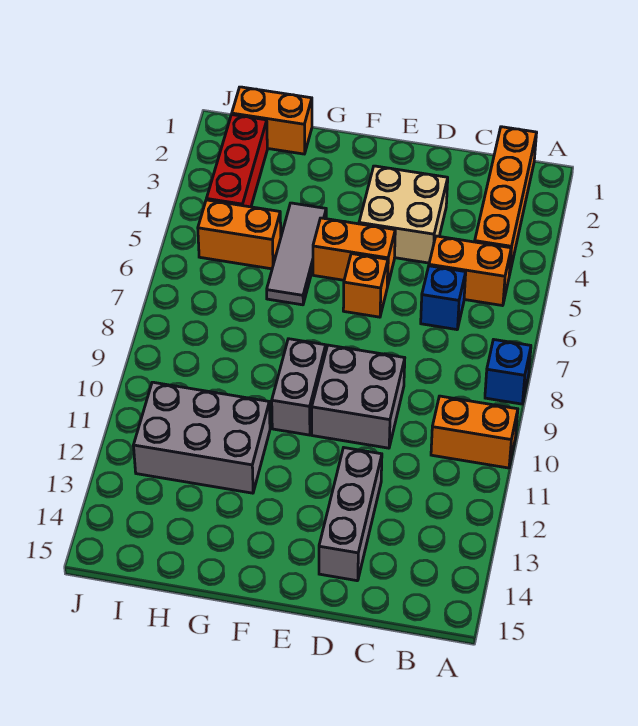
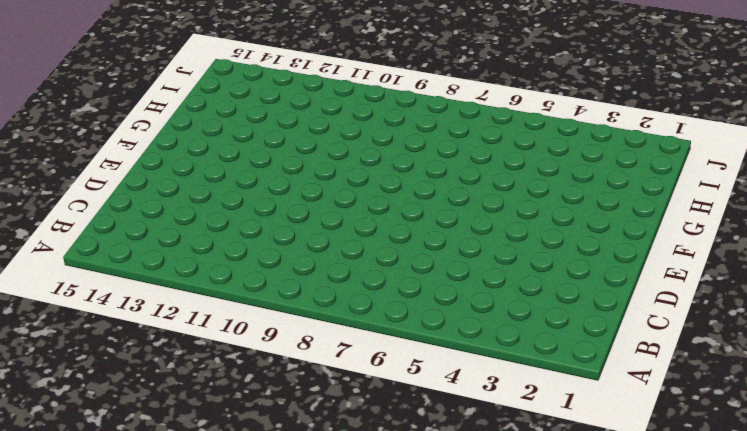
none -> blue brick A8 level 1
none -> orange brick A10:B10 level 1
none -> orange brick B1:B4 level 1

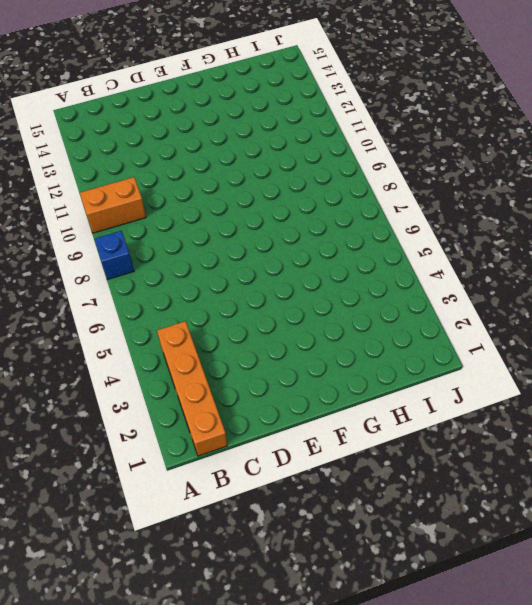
none -> orange brick B5:C5 level 1
none -> blue brick C6 level 1
none -> tan brick D3:E4 level 1

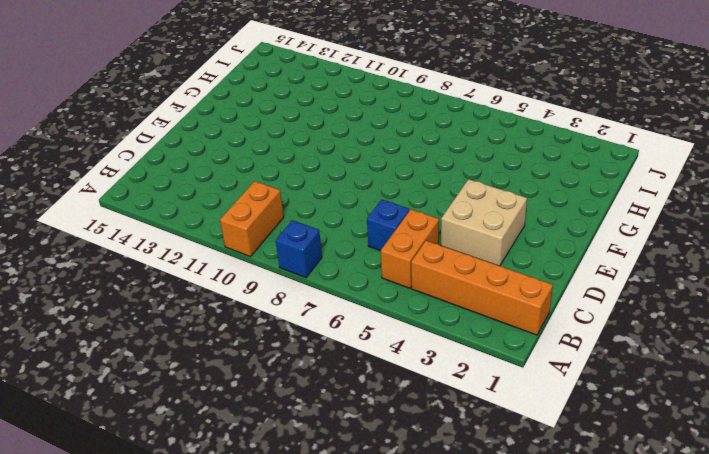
none -> grey brick D9:E10 level 1
none -> grey brick D12:D14 level 1
none -> orange brick E5:F5 level 1

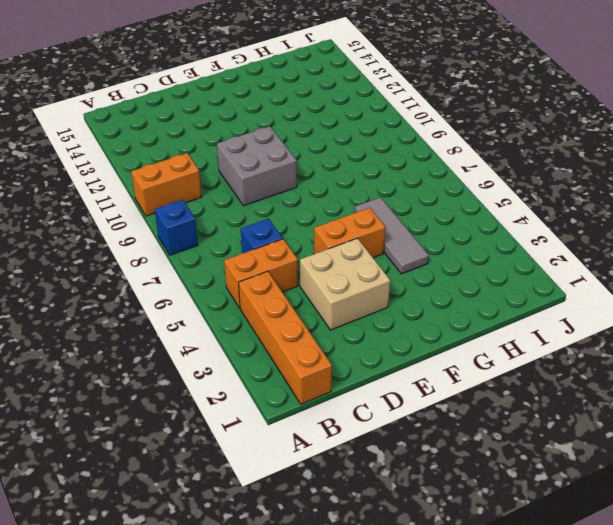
none -> grey brick D12:D14 level 1
none -> orange brick E6 level 1
none -> grey brick F9:F10 level 1

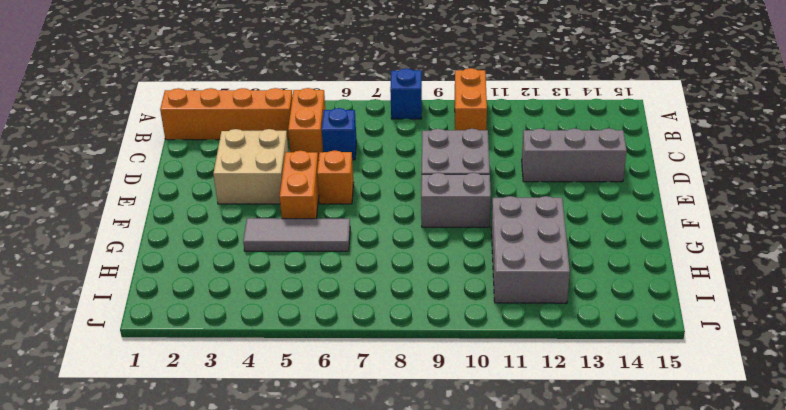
none -> orange brick H1:I1 level 1
none -> orange brick H5:I5 level 1
none -> red brick I2:I4 level 1

